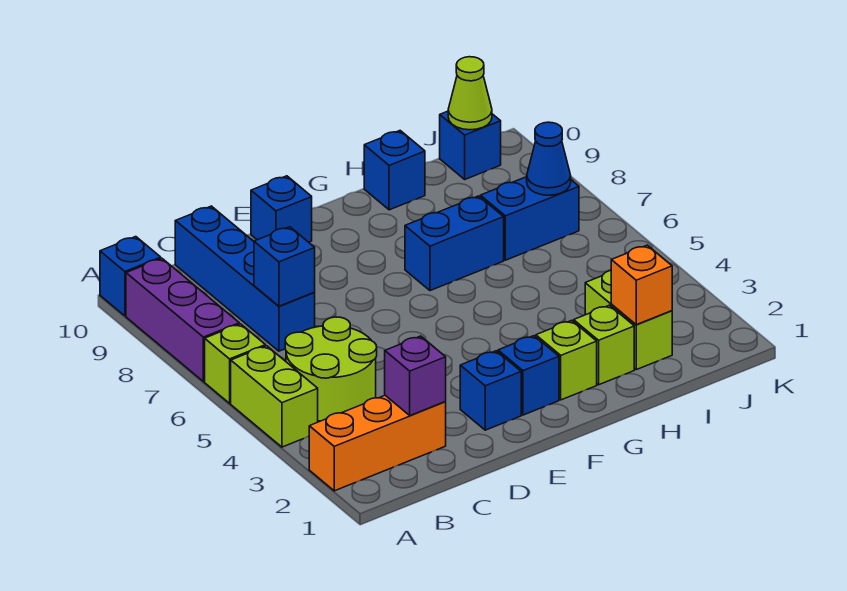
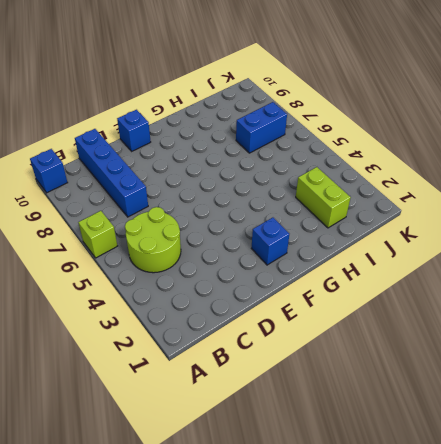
none -> orange brick A2:C2 level 1
none -> lime brick A4:A5 level 1
none -> purple brick A7:A9 level 1

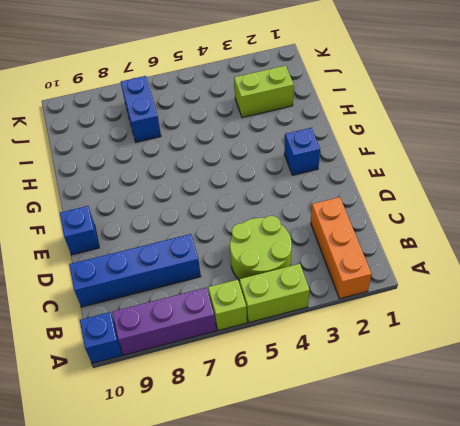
none -> blue brick E2 level 1
none -> lime brick G2 level 1
none -> blue brick G7:H7 level 1

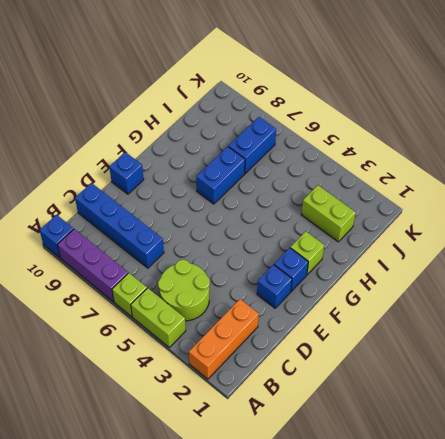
none -> lime brick H2 level 1
none -> blue brick H10 level 1
none -> blue brick J10 level 1

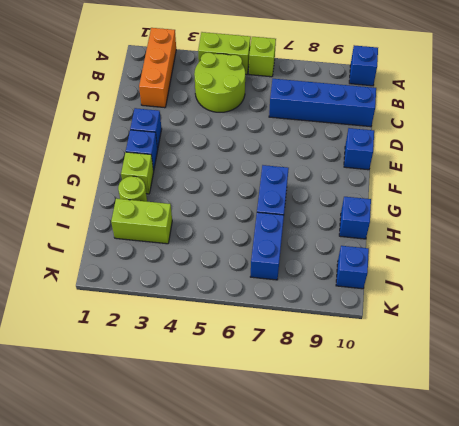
lime round brick H2 level 1 -> lime brick H2 level 1
none -> purple brick A7:A9 level 1
none -> purple brick C2 level 2
none -> blue brick C7 level 2

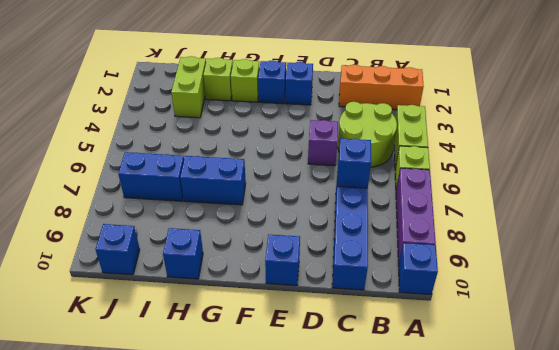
purple brick D5 level 1 -> purple brick C2 level 2
none -> orange brick I2 level 2
none -> blue cone J7 level 2
none -> lime cone J10 level 2

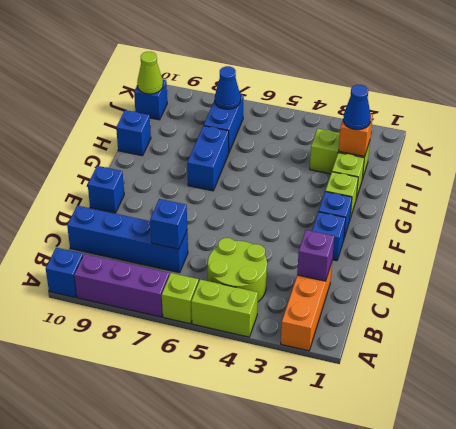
blue cone I2 level 3 -> none

